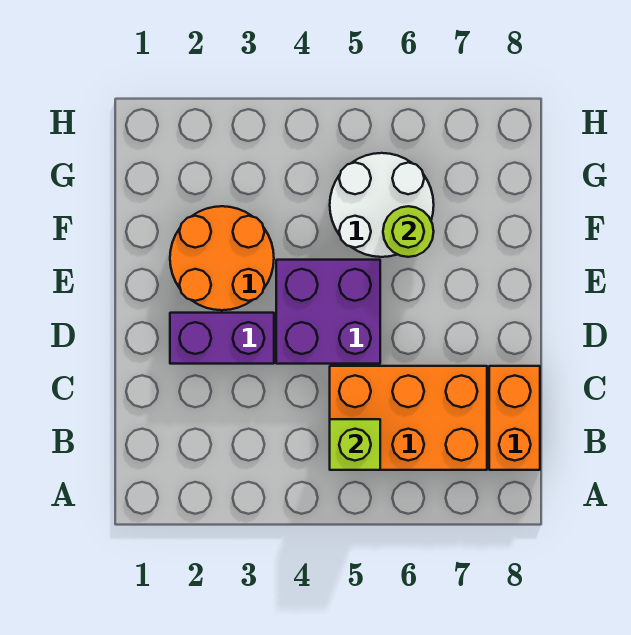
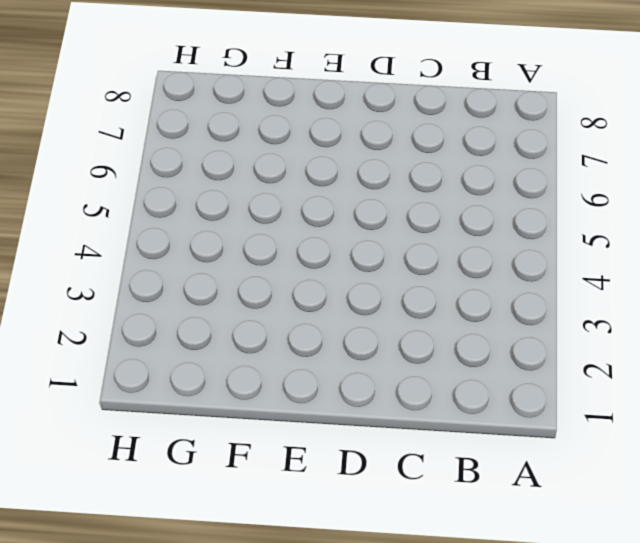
none -> orange brick B5:C7 level 1
none -> orange brick B8:C8 level 1

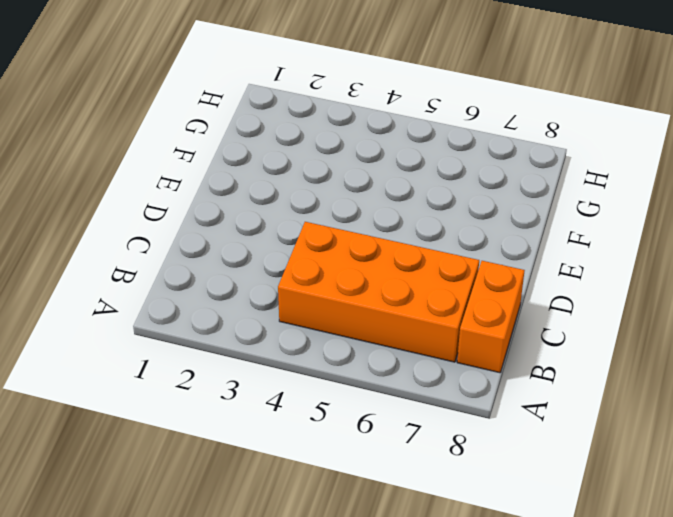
orange brick B4:C7 level 1 -> orange brick B5:C7 level 1
none -> purple brick D2:D3 level 1
none -> purple brick D4:E5 level 1

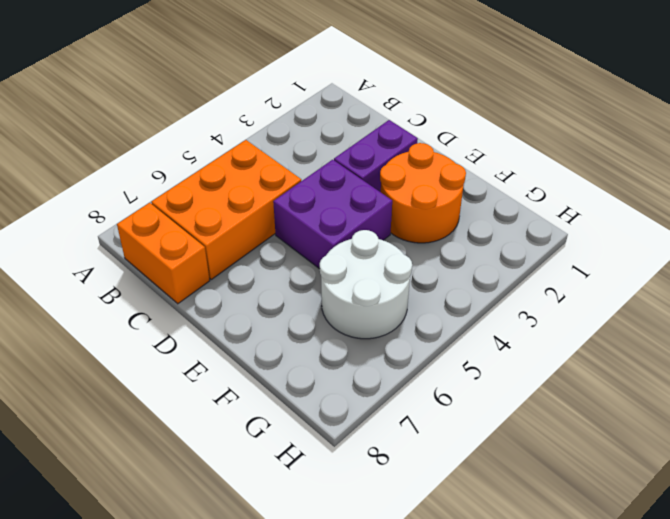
none -> lime brick B5 level 2
none -> lime round brick F6 level 2

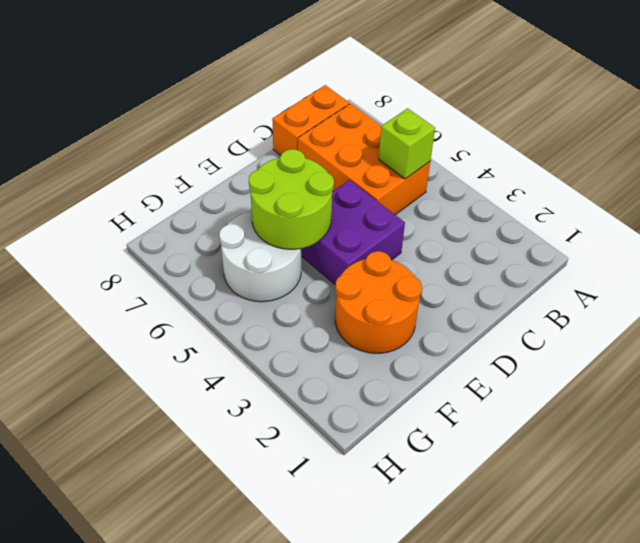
lime round brick E5:F6 level 2 -> lime round brick F6 level 2
none -> purple brick D2:D3 level 1

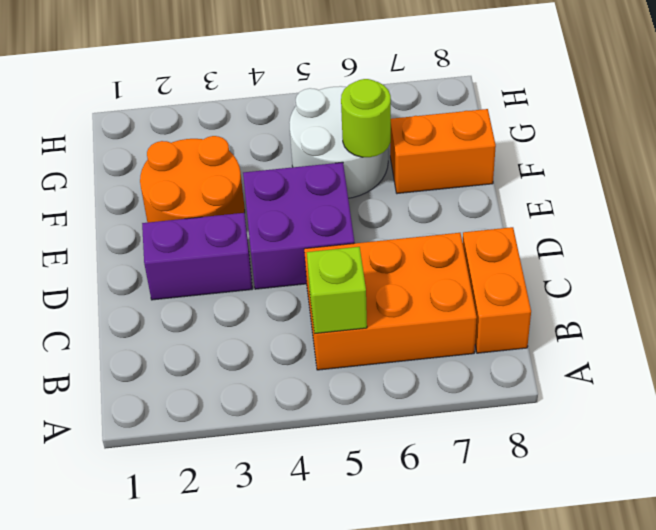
orange brick F7:F8 level 1 -> none

